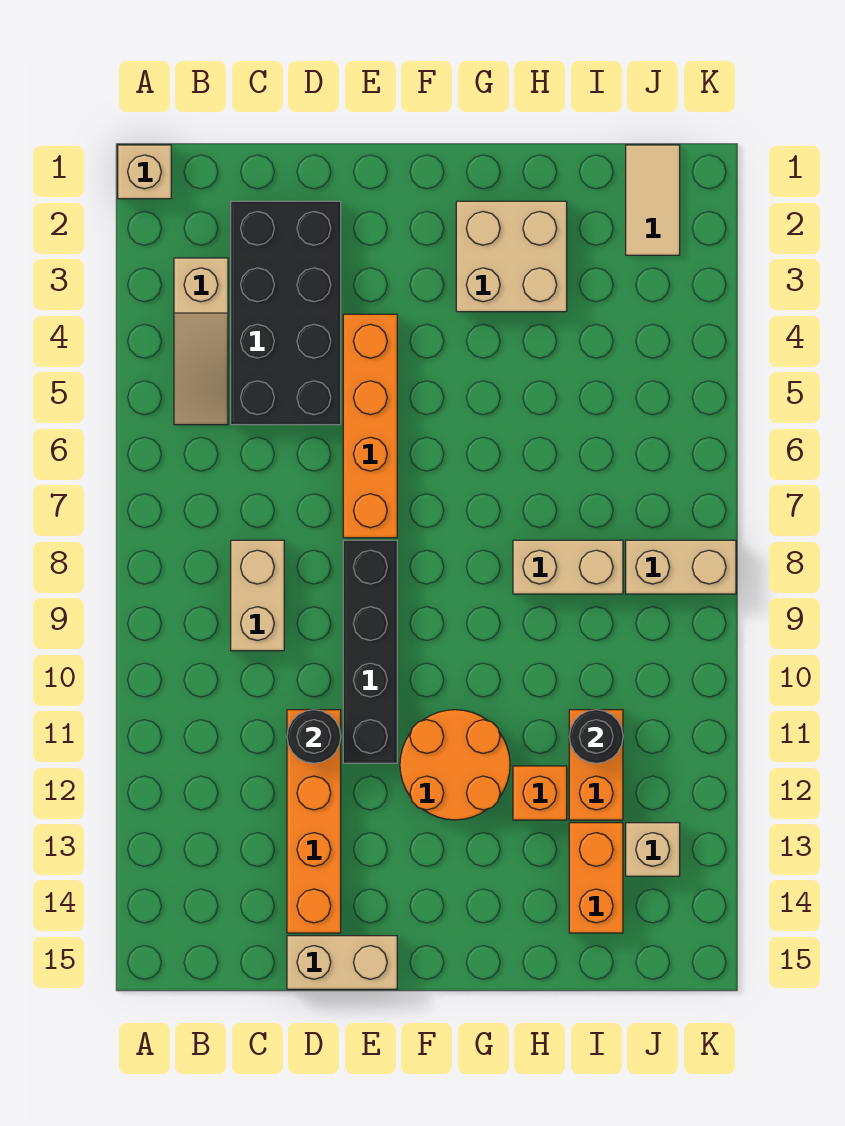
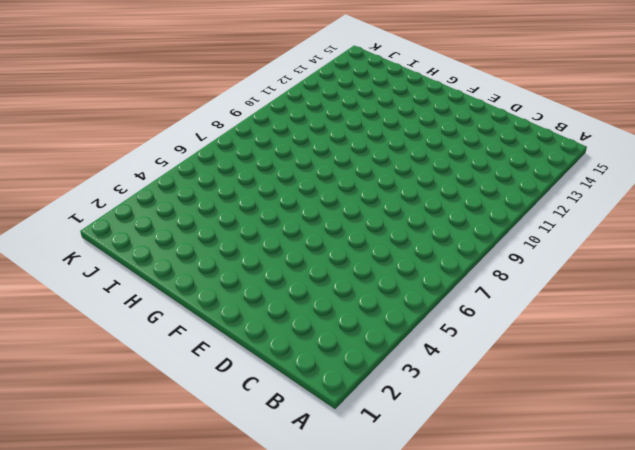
none -> tan brick A1 level 1
none -> tan slope B3:B5 level 1 top 3
none -> black brick C2:D5 level 1

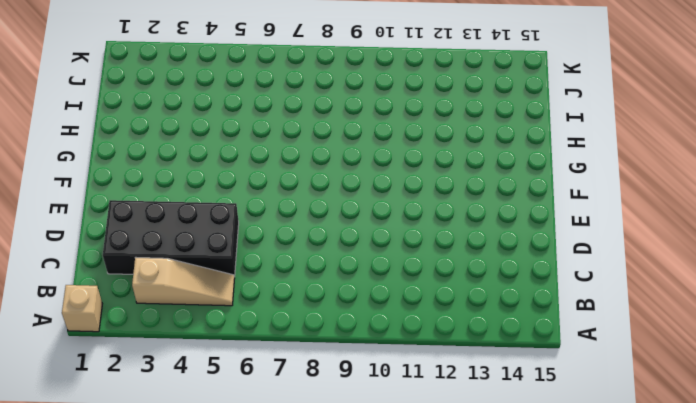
none -> tan brick C8:C9 level 1
none -> orange brick D11:D14 level 1
none -> tan brick D15:E15 level 1

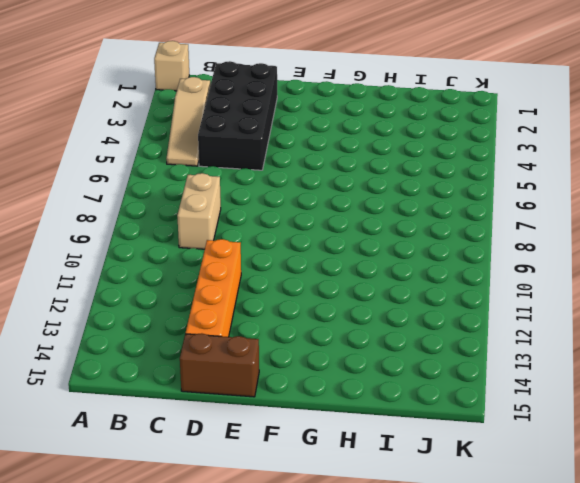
brown brick D15:E15 level 1 -> tan brick D15:E15 level 1
none -> orange brick E4:E7 level 1
none -> black brick E8:E11 level 1
none -> orange round brick F11:G12 level 1

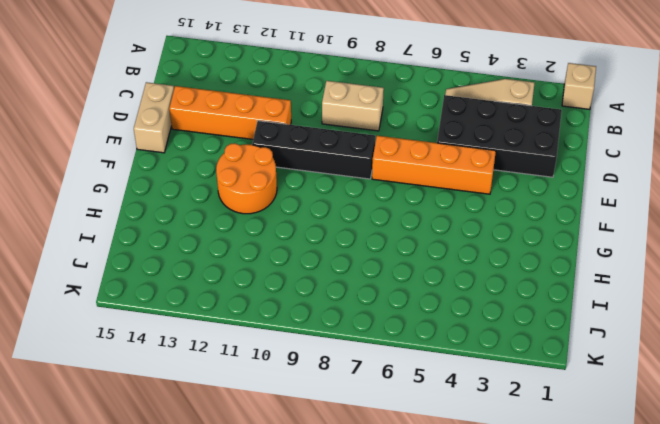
none -> tan brick G2:H3 level 1
none -> tan brick H8:I8 level 1
none -> orange brick H12 level 1

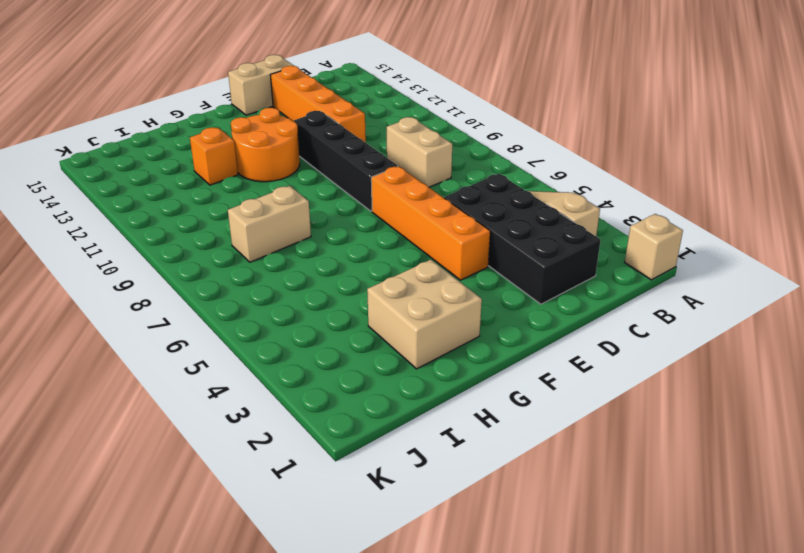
none -> orange brick I11:I12 level 1
none -> orange brick I13:I14 level 1
none -> tan tile J1:J2 level 1

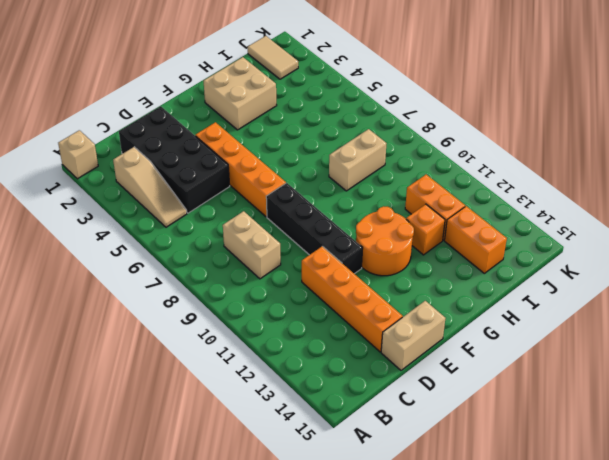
none -> tan brick J8:K8 level 1
none -> tan brick J13 level 1
none -> black round brick D11 level 2

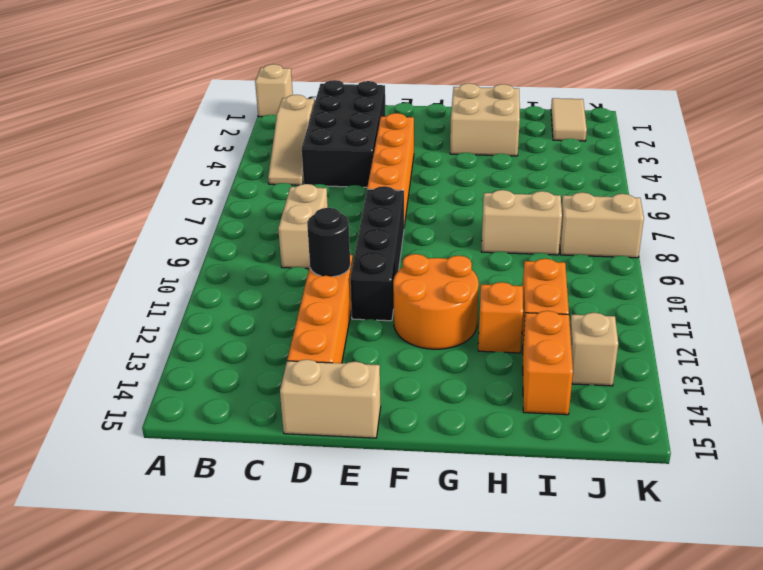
none -> black round brick I11 level 2

